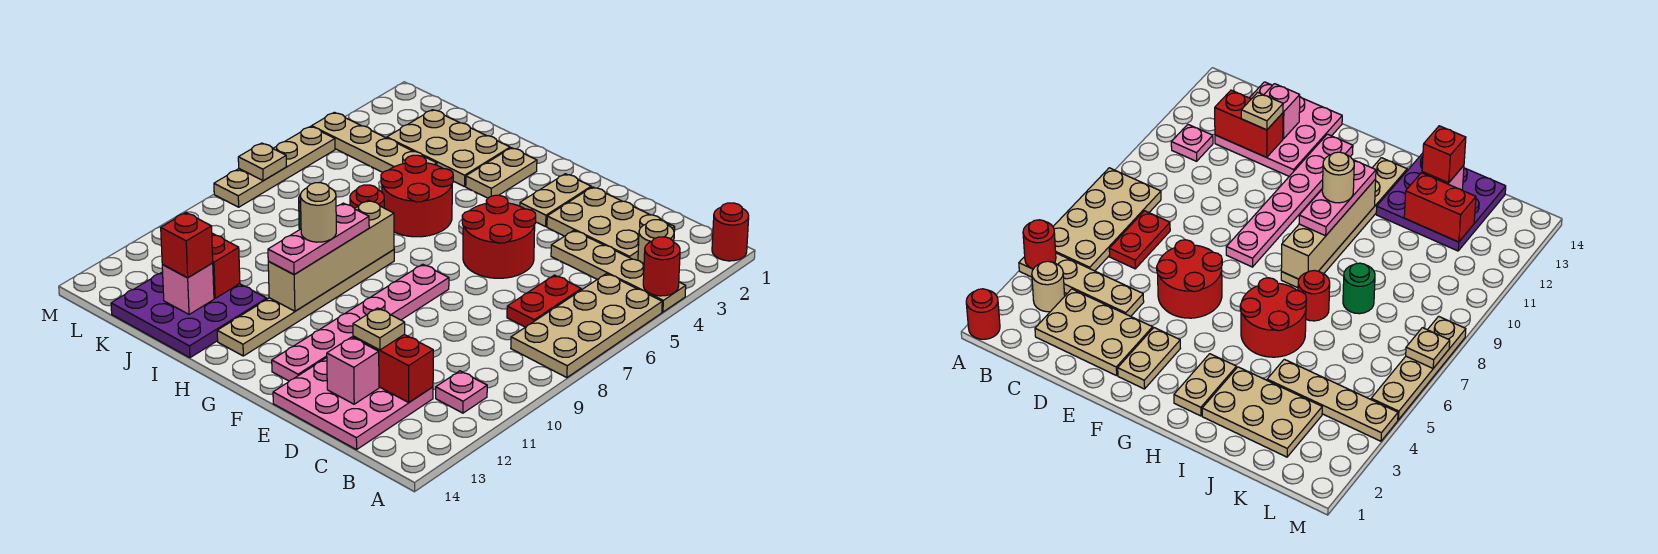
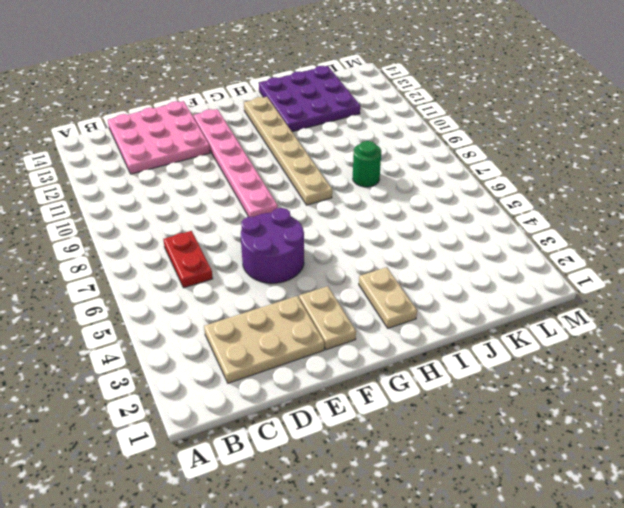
purple round brick E5:F6 level 1 -> red round brick E5:F6 level 1
none -> red round brick A1 level 1
none -> tan plate A4:D4 level 1
none -> tan plate A5:B8 level 1
none -> tan round brick B3 level 1

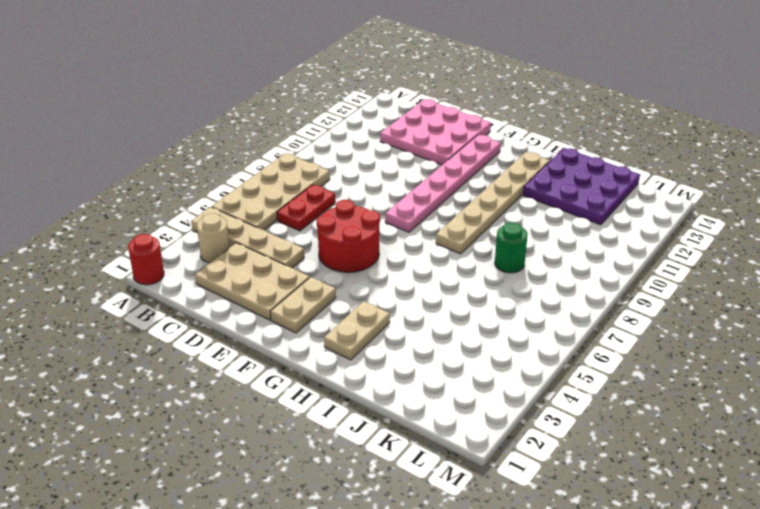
none -> pink plate B11 level 1
none -> red round brick H5:I6 level 1
none -> tan plate I2:K3 level 1
none -> red round brick I7 level 1

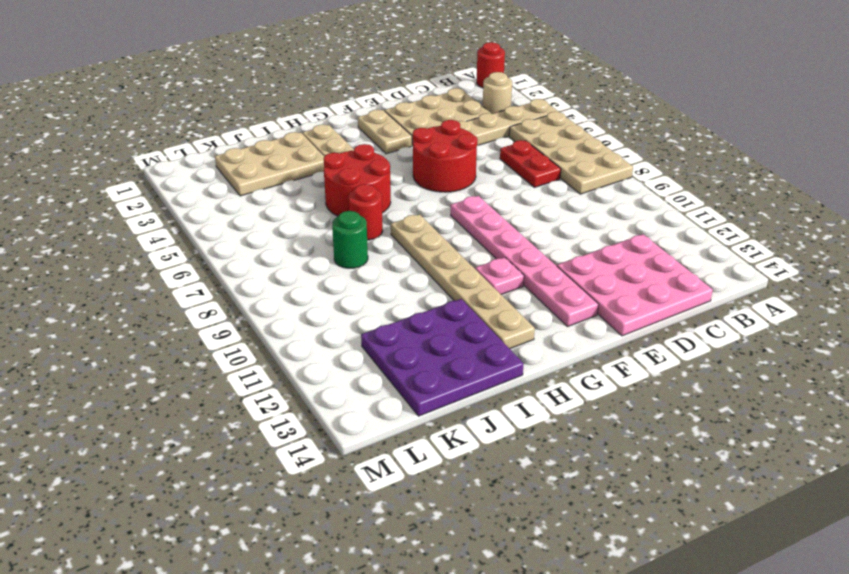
pink plate G11 level 1 -> pink plate B11 level 1
none -> tan plate J4:M4 level 1
none -> tan plate M5:M8 level 1
none -> red round brick A4 level 2
none -> red brick C12:D12 level 2

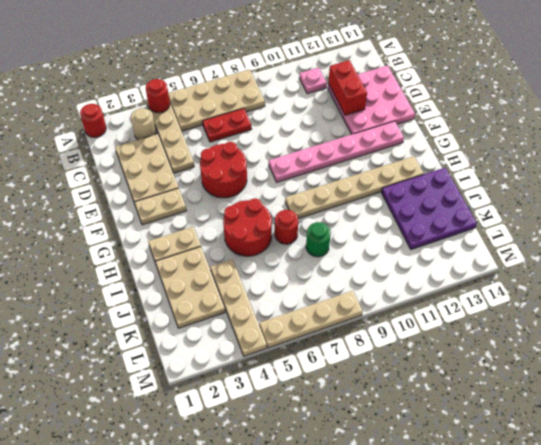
none -> pink brick D13 level 2
none -> tan brick H8:H11 level 2
none -> red brick J12:K12 level 2
none -> pink brick J13 level 2

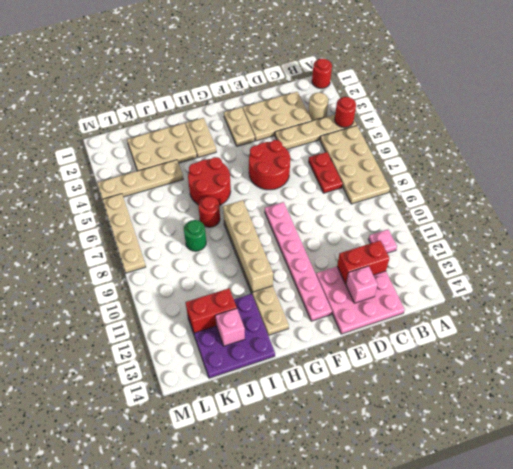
none -> tan plate M7 level 2
none -> tan plate D12 level 3
none -> pink plate H9:H11 level 3
none -> red brick J13 level 3

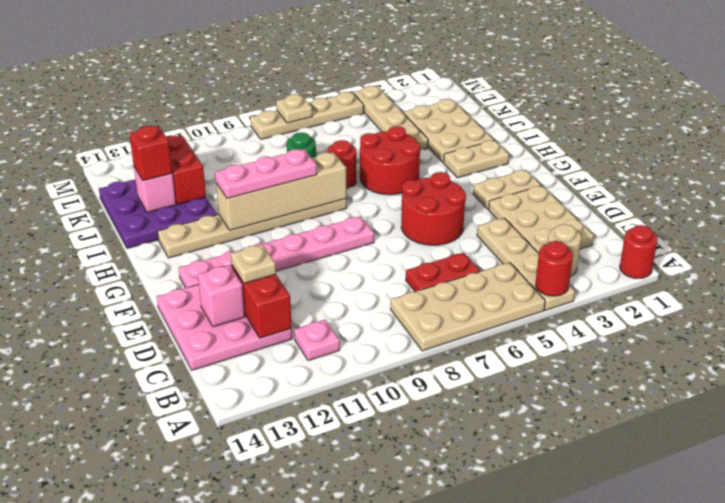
none -> tan round brick H10 level 4

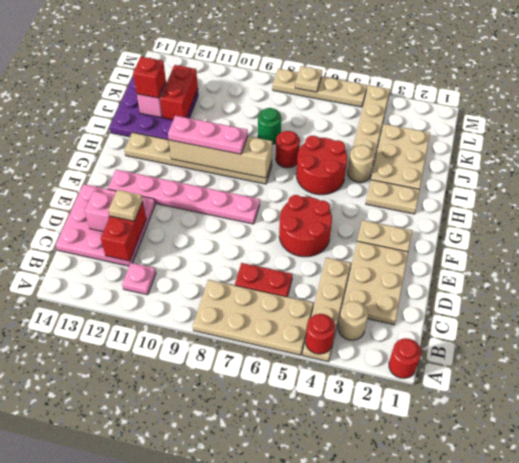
tan round brick I4 level 1 -> tan round brick H10 level 4

